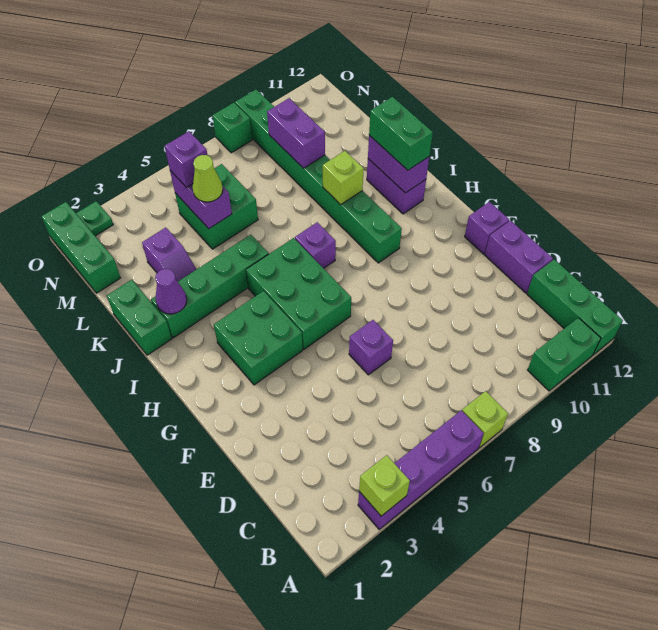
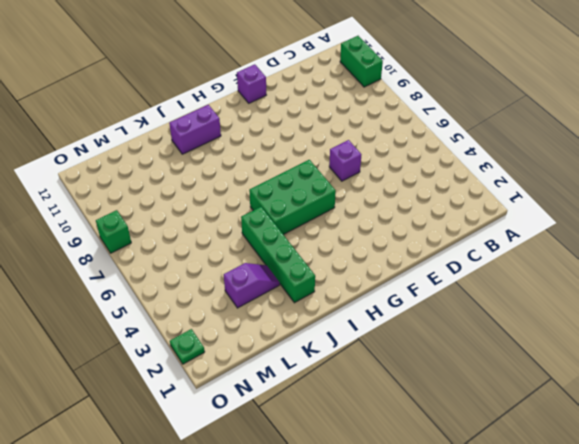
none -> purple brick A3:A6 level 1
none -> lime brick A7 level 1
none -> green brick A12:C12 level 1

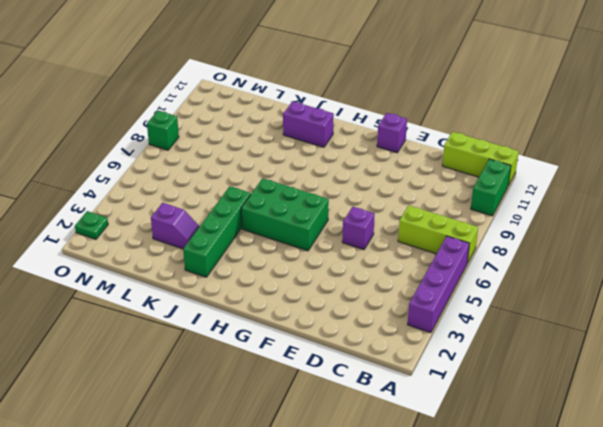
lime brick A7:C7 level 1 -> lime brick A7 level 1
lime brick A12:C12 level 1 -> green brick A12:C12 level 1
none -> purple brick D12:E12 level 1
none -> green brick G3:H4 level 1
none -> green brick H9:O9 level 1

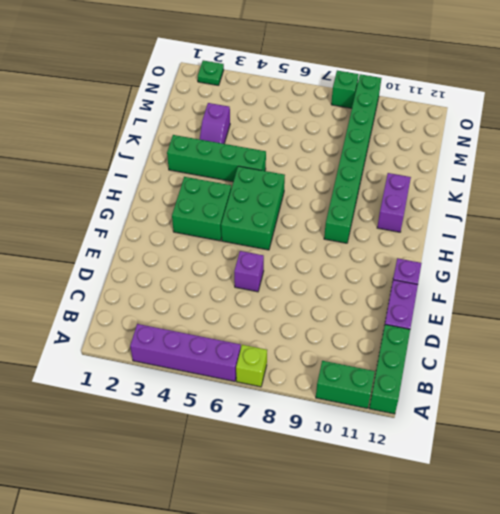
none -> purple brick I7 level 1
none -> green brick J1:K1 level 1
none -> green brick L5:M6 level 1

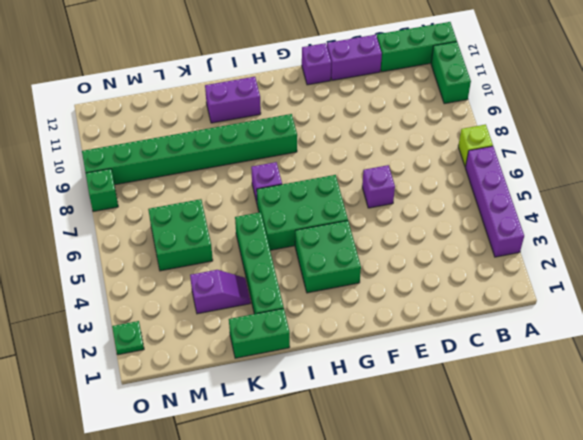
none -> green brick M1:O1 level 1
none -> lime brick A3 level 2
none -> purple brick I11:J11 level 2

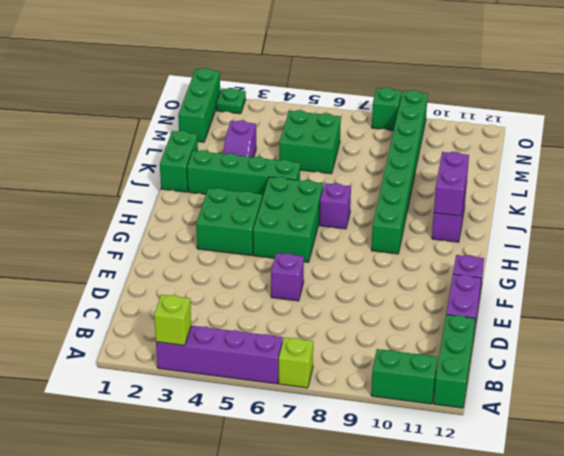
none -> purple cone J2 level 2
none -> lime brick J9 level 2
none -> purple brick L5:M5 level 2

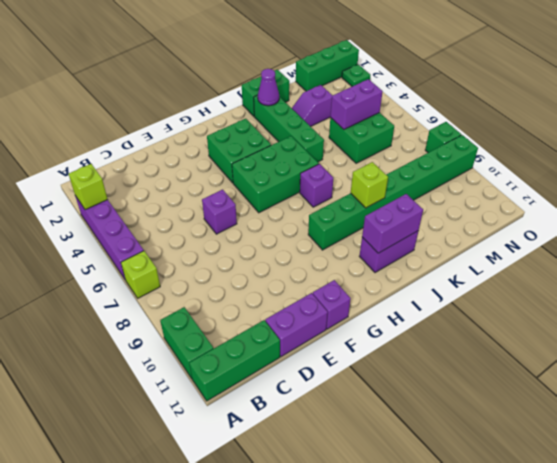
none -> purple brick L9:M9 level 2
none -> green brick I11:J11 level 3
none -> lime cone L5 level 3

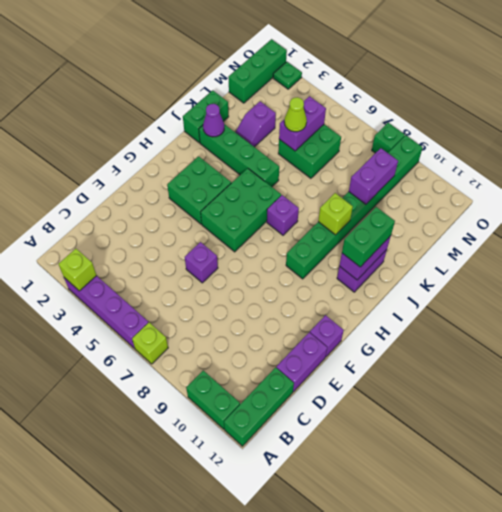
none -> purple brick M5 level 3

